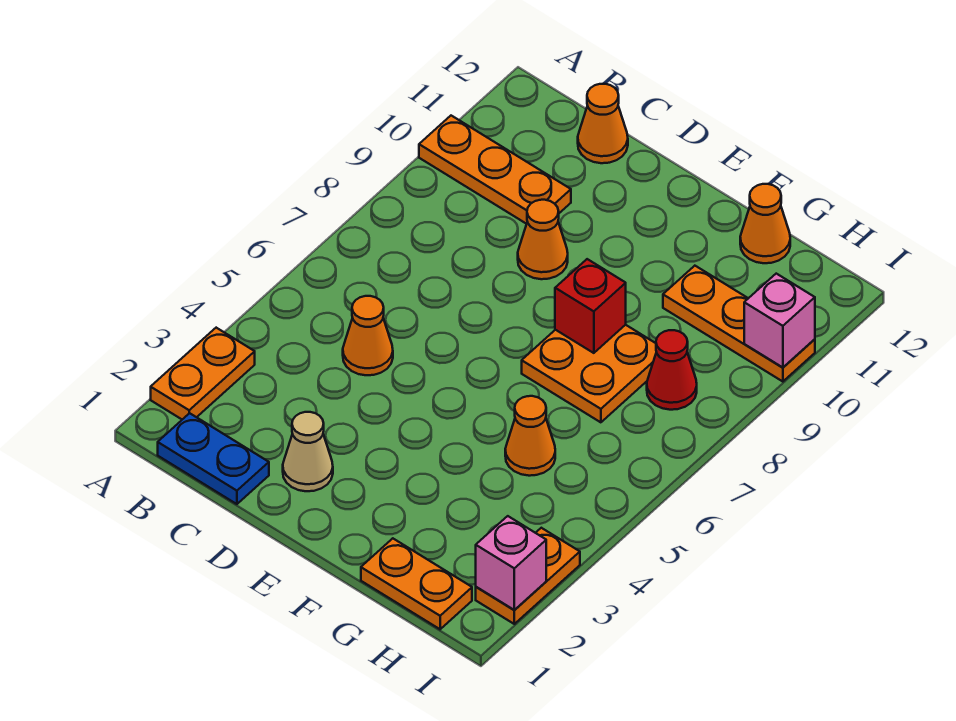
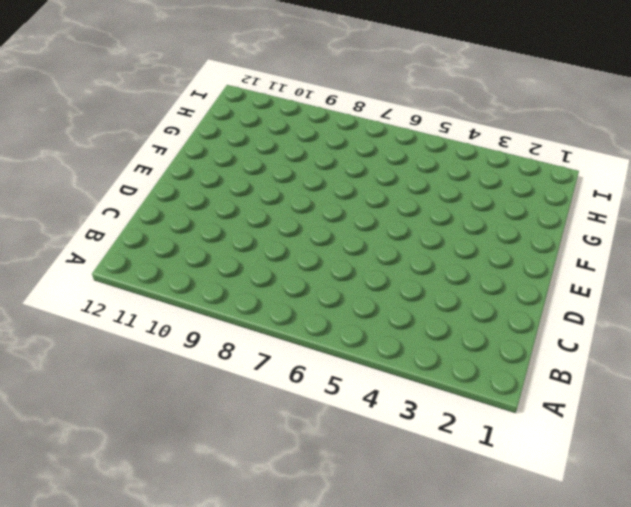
none -> orange plate A2:A3 level 1
none -> orange plate A10:C10 level 1
none -> blue plate B1:C1 level 1

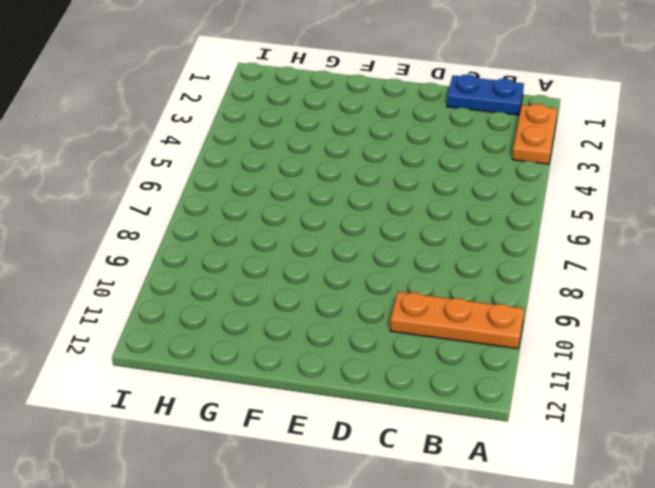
none -> orange cone C5 level 1
none -> orange cone C12 level 1
none -> tan cone D2 level 1

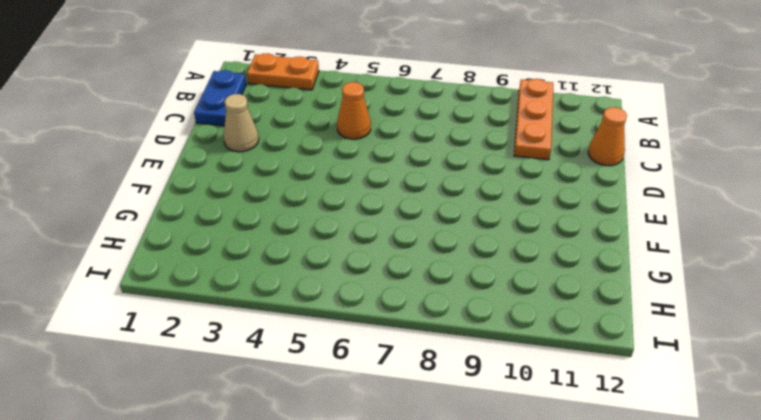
none -> orange cone D9 level 1
none -> orange plate F7:G8 level 1
none -> orange plate G1:H1 level 1

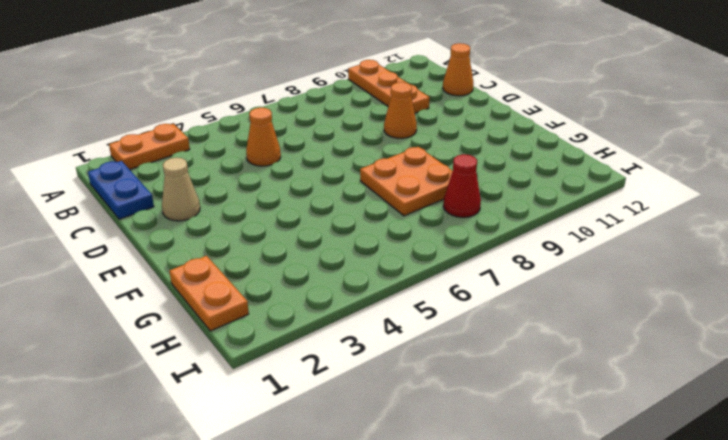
none -> orange cone G5 level 1
none -> orange plate G10:I10 level 1
none -> orange cone G12 level 1

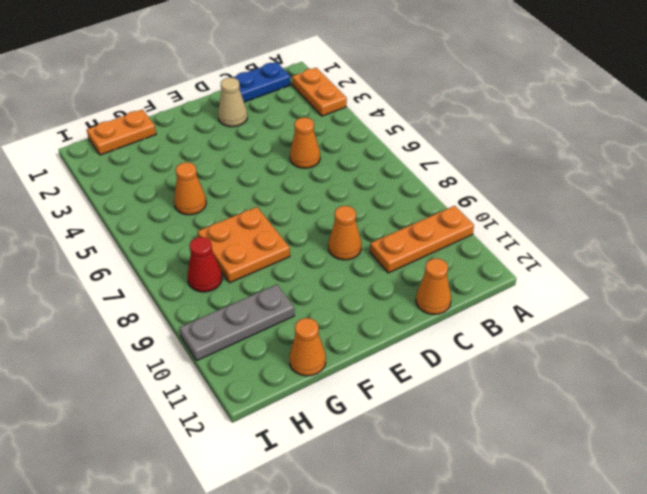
grey plate G10:I10 level 1 -> orange plate G10:I10 level 1
none -> orange plate I2:I3 level 1
none -> red brick F8 level 2
none -> pink brick I2 level 2

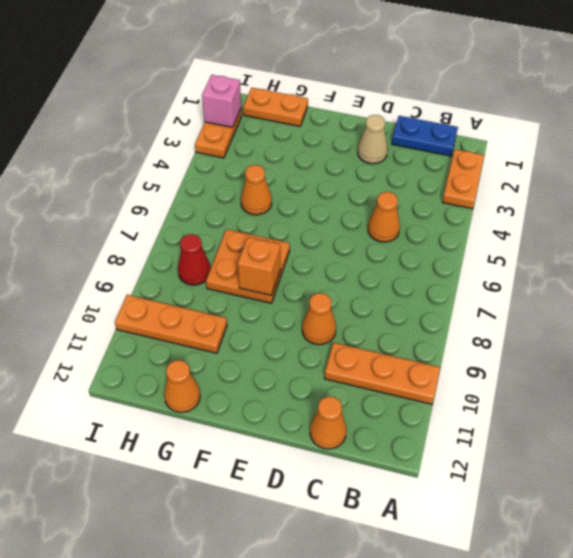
orange brick F8 level 2 -> red brick F8 level 2
none -> pink brick I10 level 2

